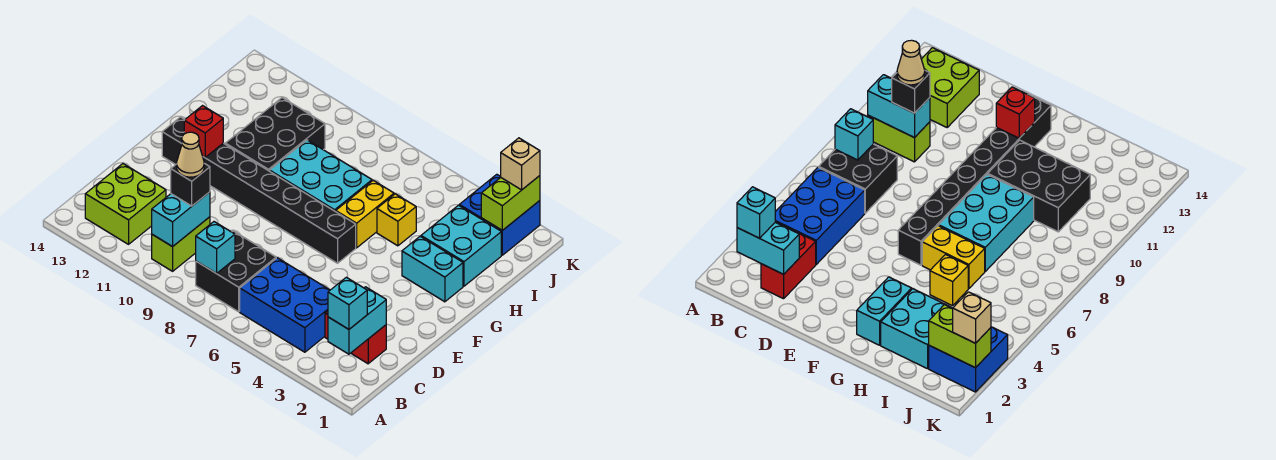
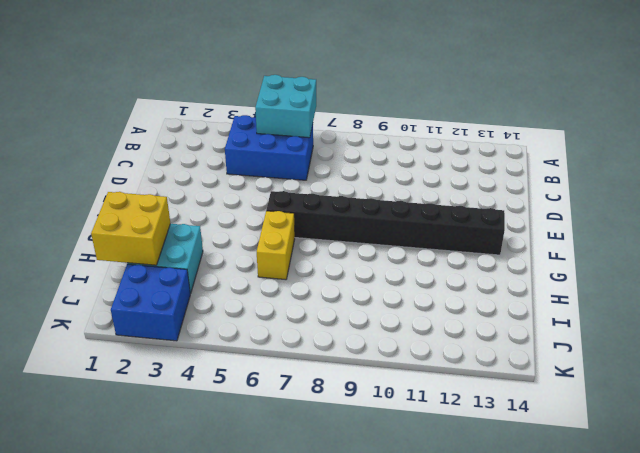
cyan brick A5:B6 level 2 -> none
yellow brick H1:I2 level 2 -> none
none -> black brick B7:C8 level 1
none -> lime brick B10:C10 level 1
none -> lime brick B12:C13 level 1

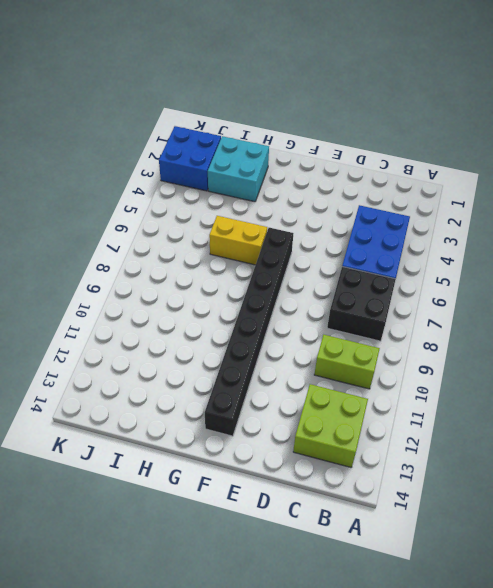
none -> red brick C2:C3 level 1
none -> cyan brick G2:G3 level 1
none -> cyan brick G7:H9 level 1

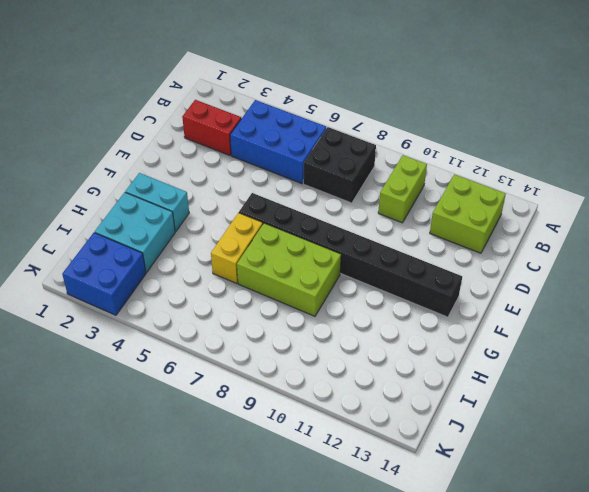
lime brick G7:H9 level 1 -> cyan brick G7:H9 level 1
none -> black brick G10:I11 level 1
none -> yellow brick H5 level 1
none -> cyan brick B2:C2 level 2

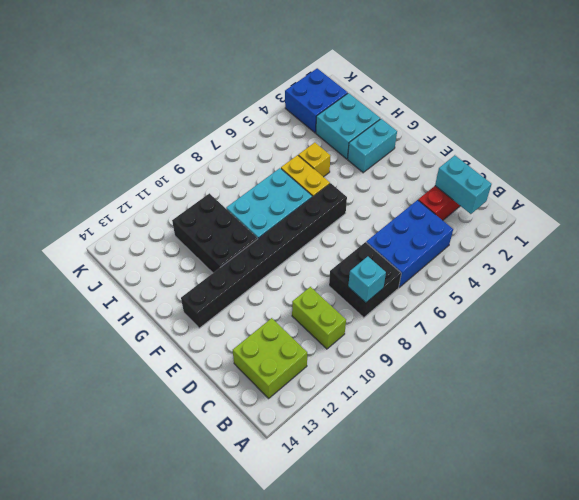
none -> cyan brick B10:C10 level 2
none -> red brick F12 level 2
none -> lime brick J2:K2 level 2

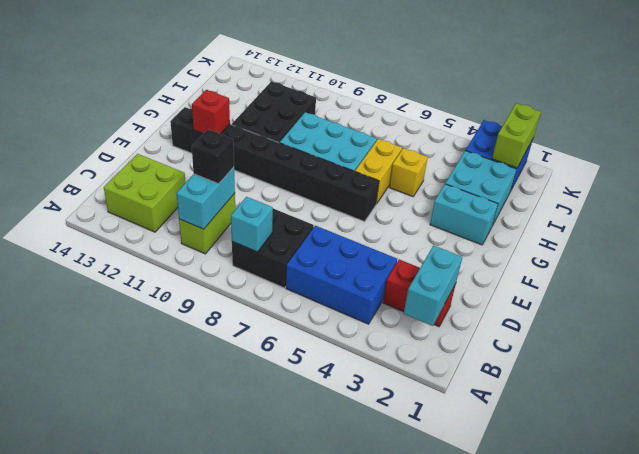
none -> cyan brick B2 level 3
none -> tan brick K2 level 3
none -> tan cone C10 level 4

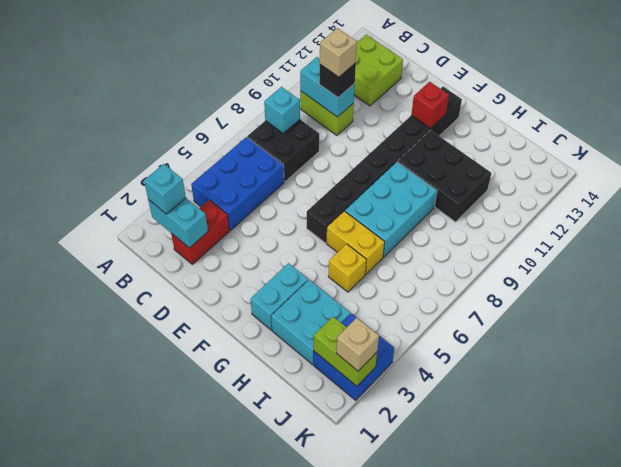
tan brick C10 level 4 -> tan cone C10 level 4

